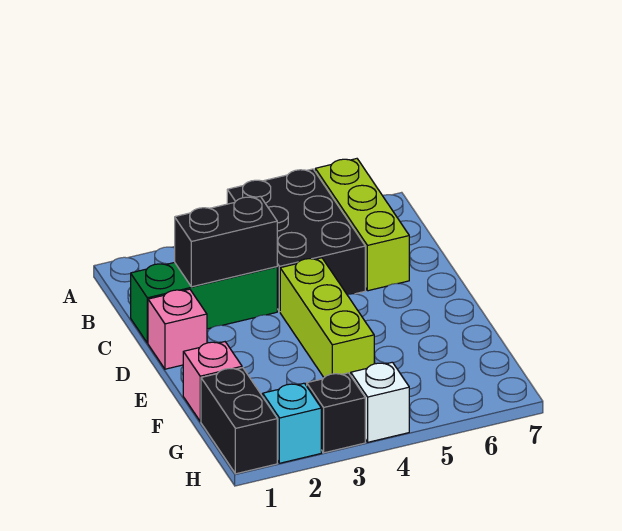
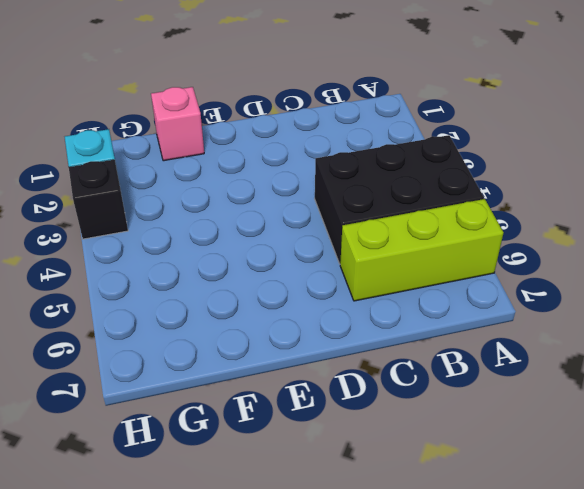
none -> green brick C1:C3 level 1
none -> pink brick D1 level 1

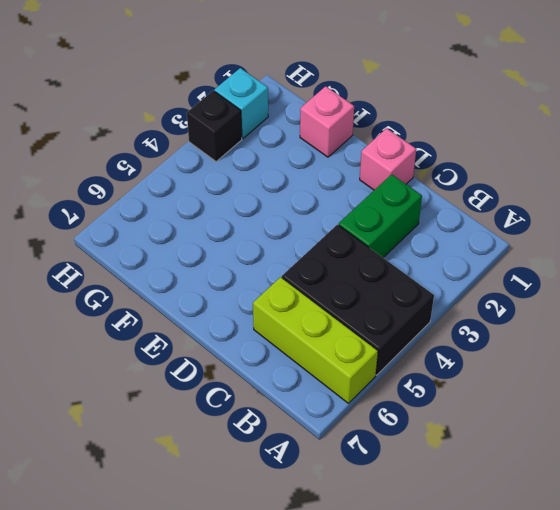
green brick C2:C3 level 1 -> green brick C1:C3 level 1
none -> lime brick D4:F4 level 1
none -> black brick G1:H1 level 1

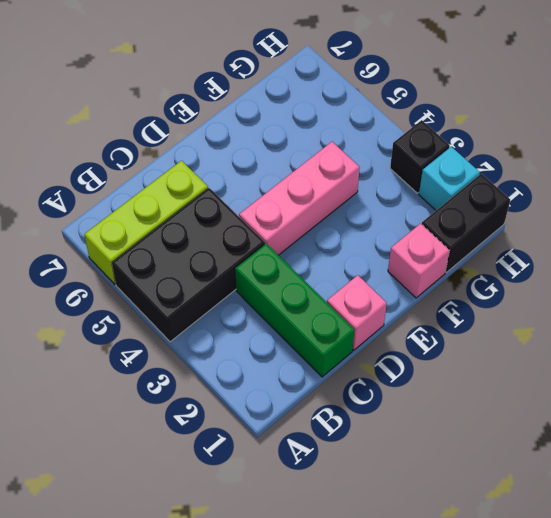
pink brick D4:F4 level 1 -> lime brick D4:F4 level 1
none -> white brick H4 level 1
none -> black brick C2:C3 level 2

